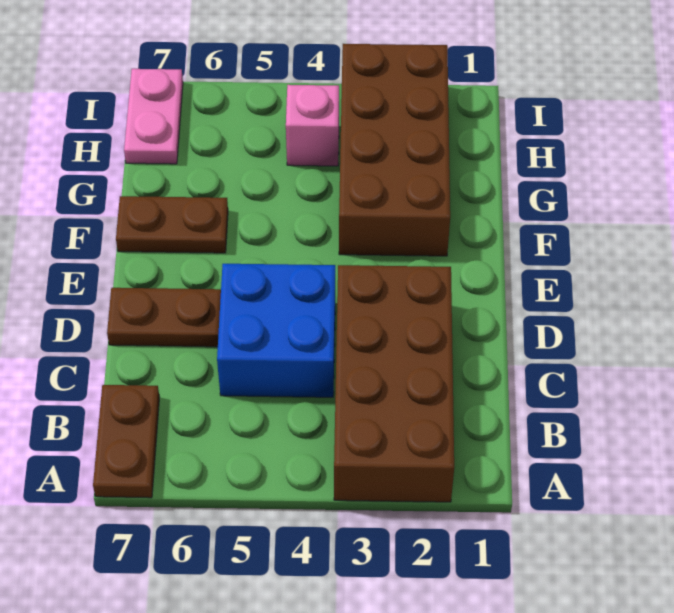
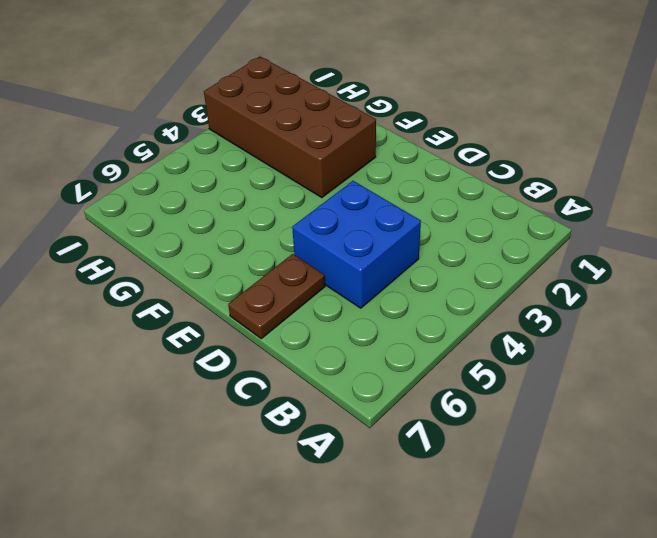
none -> brown brick A2:D3 level 1
none -> brown plate A7:B7 level 1

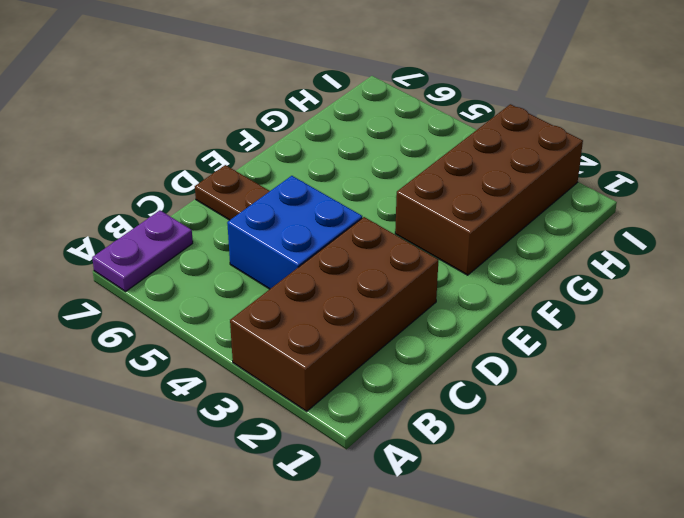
purple plate A7:B7 level 1 -> brown plate A7:B7 level 1
none -> brown plate F6:F7 level 1
none -> pink brick H4 level 1

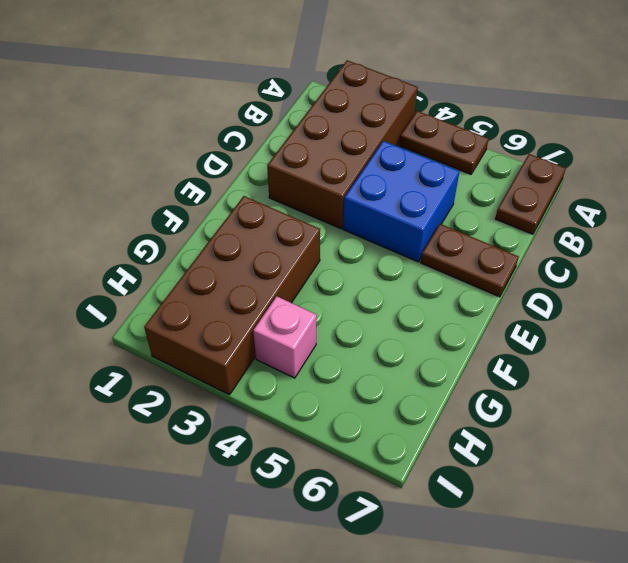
brown plate A4:A5 level 1 -> brown plate F6:F7 level 1
none -> pink plate H7:I7 level 1

